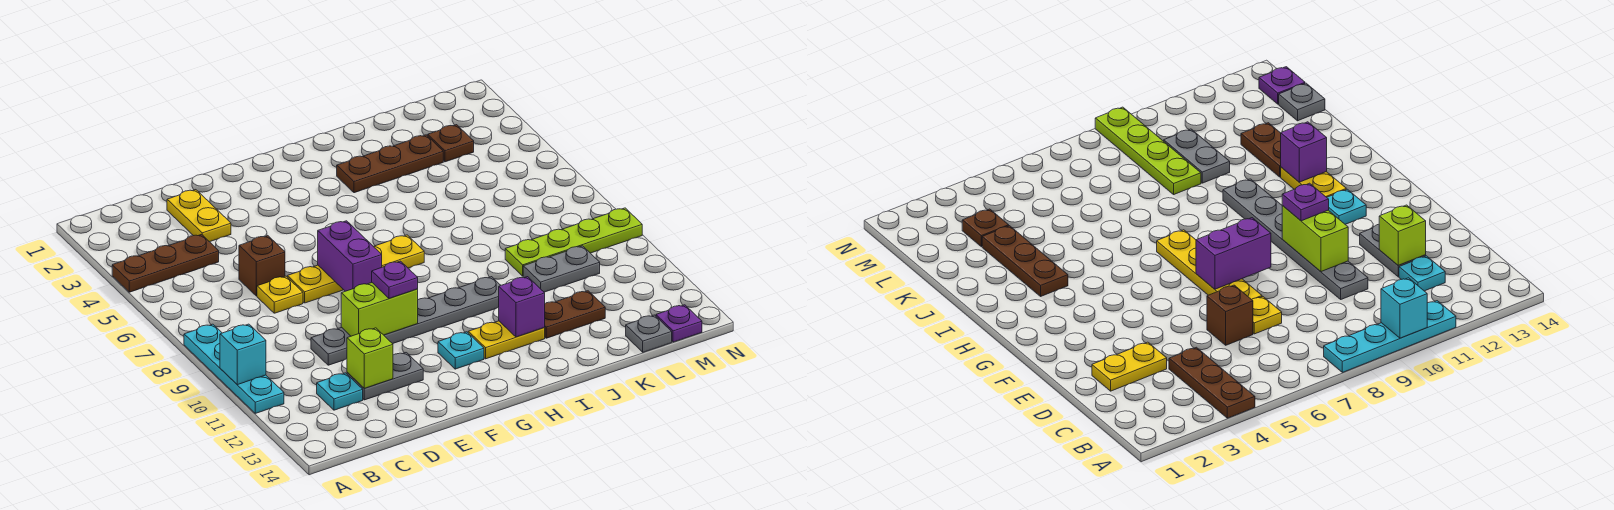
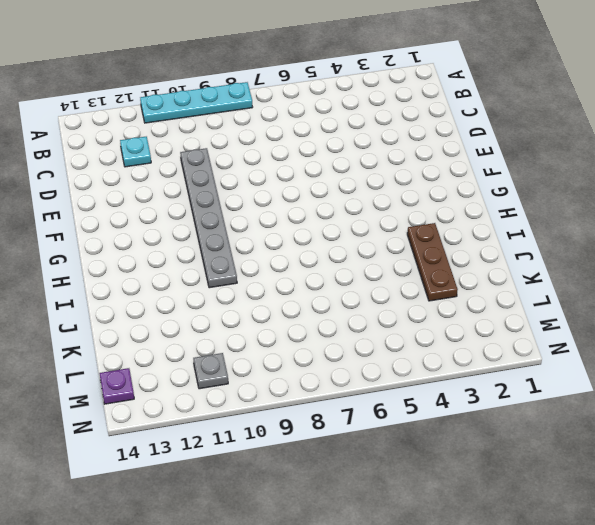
grey plate M11 level 1 -> grey plate L14 level 1
none -> brown plate A4:C4 level 1
none -> yellow plate D2:D3 level 1
none -> brown brick D6 level 1

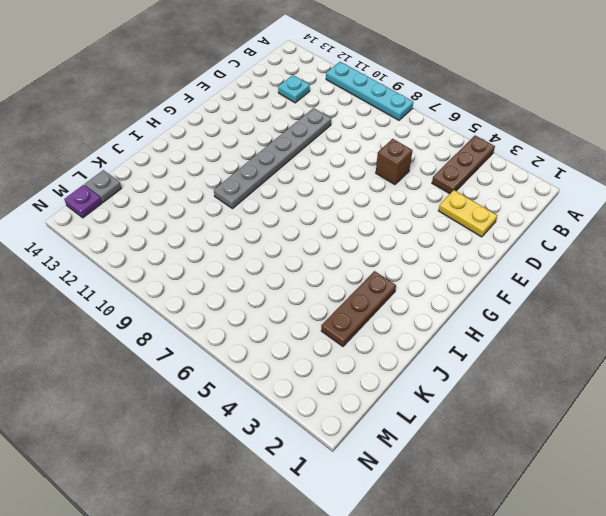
none -> yellow plate D7 level 1
none -> grey plate D12:E12 level 1
none -> yellow plate E7:H7 level 1

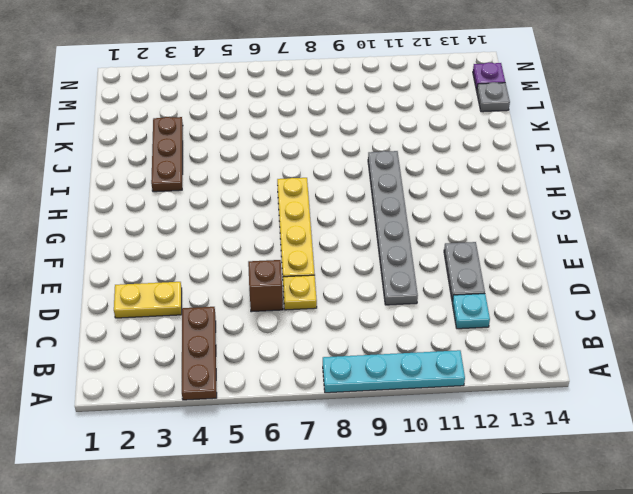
none -> cyan plate G12 level 1
none -> yellow plate H12:I12 level 1
none -> brown plate J12:K12 level 1

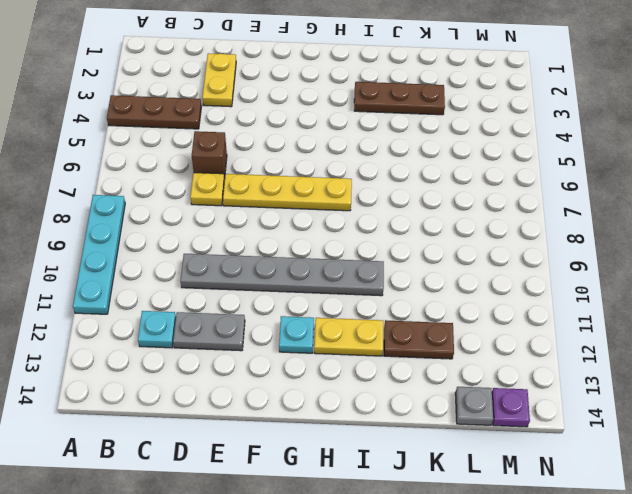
none -> lime plate K9:N9 level 1
none -> grey plate K10:L10 level 1
none -> brown plate L3 level 1

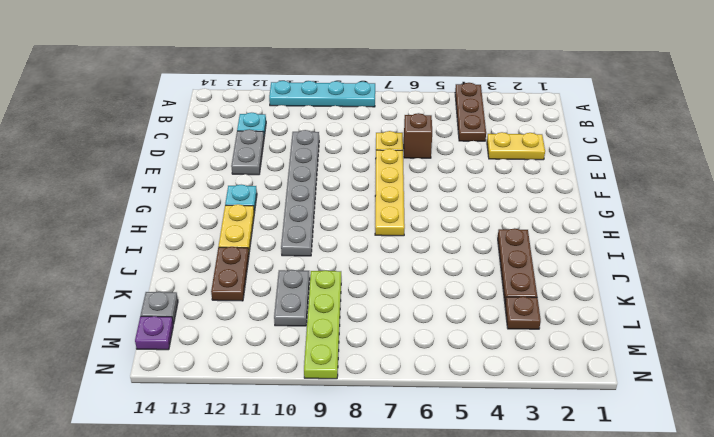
none -> cyan brick A10 level 2
none -> lime brick D12 level 2
none -> lime brick E10:F10 level 2

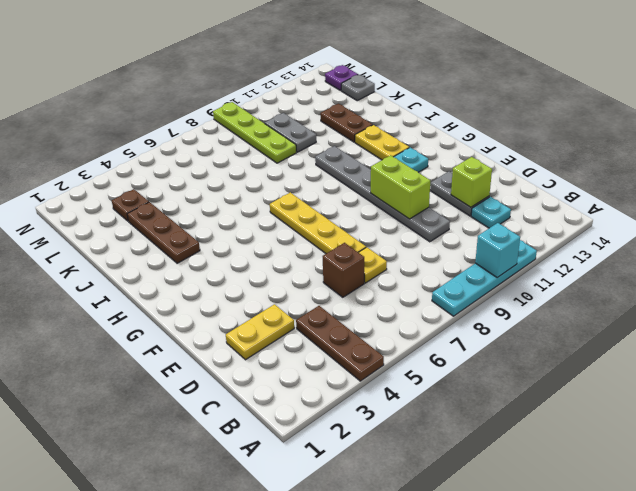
none -> purple brick F7:F8 level 2
none -> purple brick I12 level 2
none -> purple plate F10 level 3

